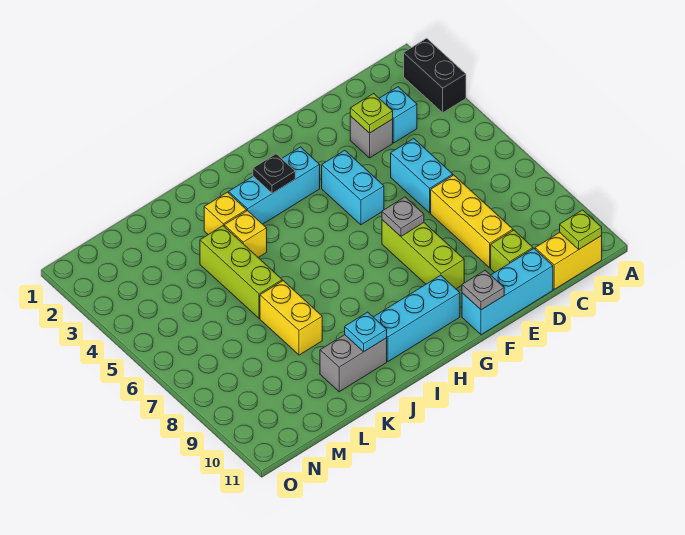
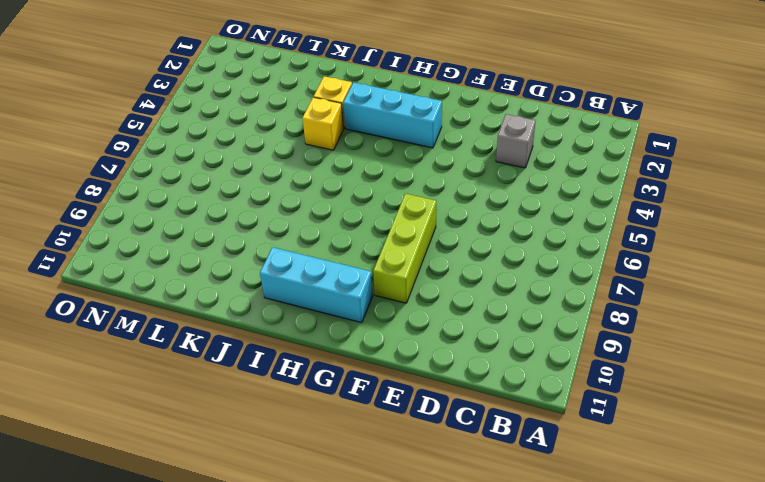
none -> black brick A2:A3 level 1
none -> yellow brick B11:C11 level 1
none -> cyan brick C3 level 1

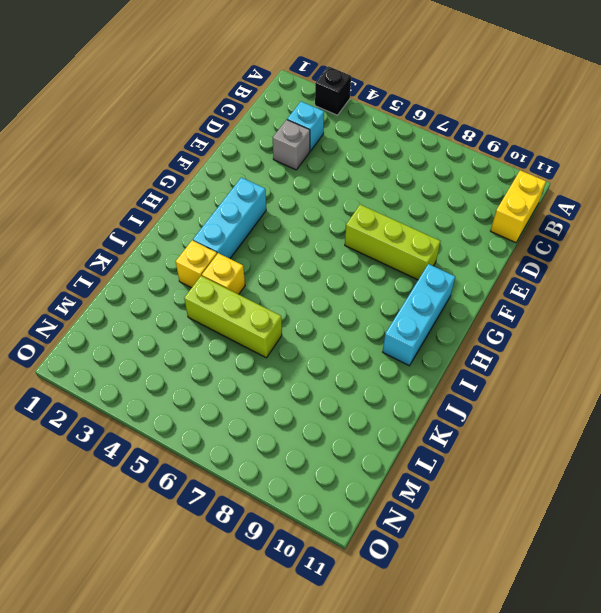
black brick A3 level 1 -> black brick A2:A3 level 1
none -> cyan brick D5:D6 level 1
none -> yellow brick D7:D9 level 1
none -> lime brick D10 level 1

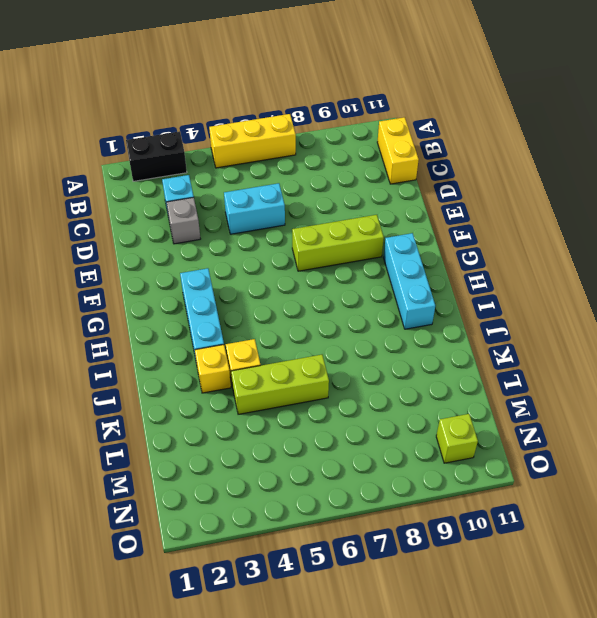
yellow brick A5:A7 level 1 -> yellow brick D7:D9 level 1
lime brick N10 level 1 -> lime brick D10 level 1
none -> cyan brick D11:F11 level 1
none -> cyan brick F4:F5 level 1
none -> grey brick J10:K10 level 1

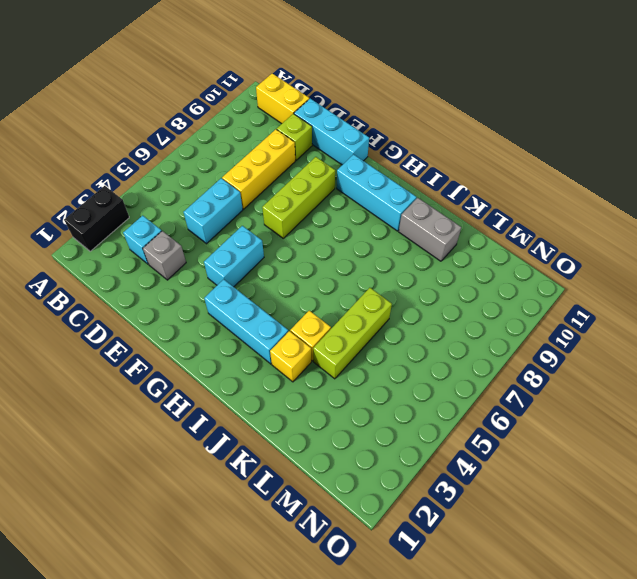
none -> yellow brick K7:K8 level 1
none -> lime plate B11 level 2
none -> lime plate D3 level 2

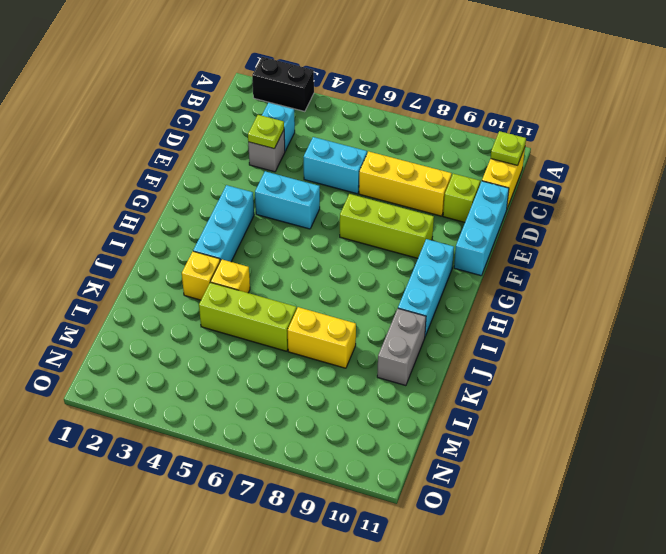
none -> grey plate F7 level 2
none -> grey plate F11 level 2
none -> black plate H3 level 2

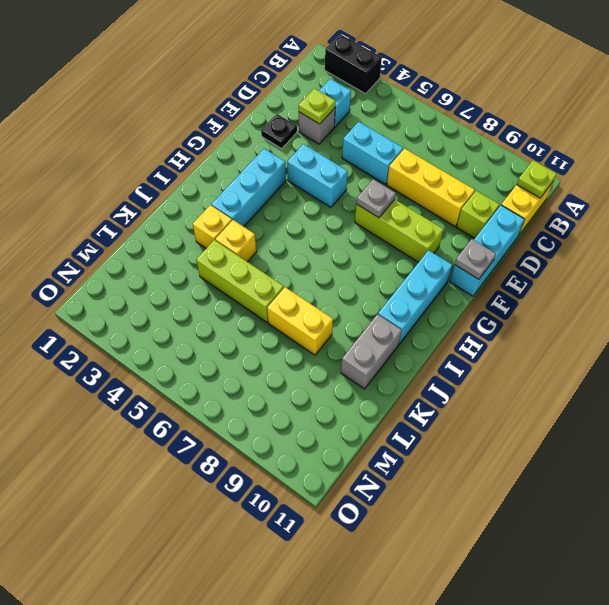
black plate E2 level 1 -> black plate H3 level 2
none -> cyan plate J10 level 2

